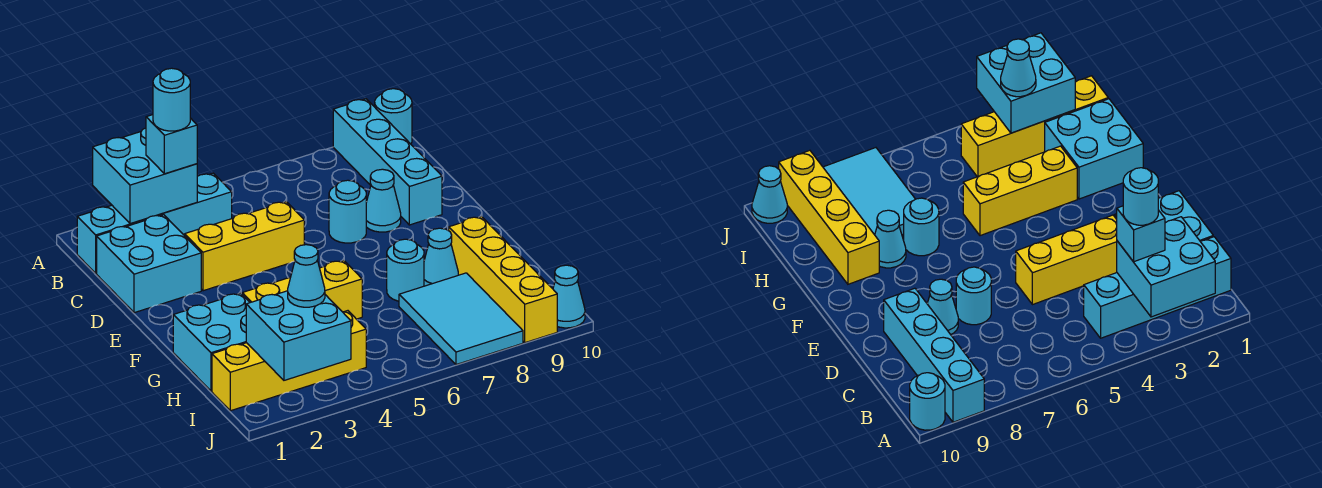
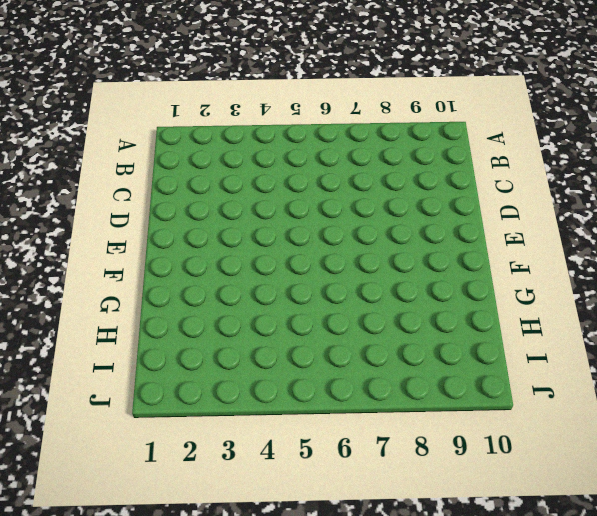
none -> cyan brick A9:D9 level 1
none -> cyan round brick A10 level 1
none -> cyan brick B1:B4 level 1

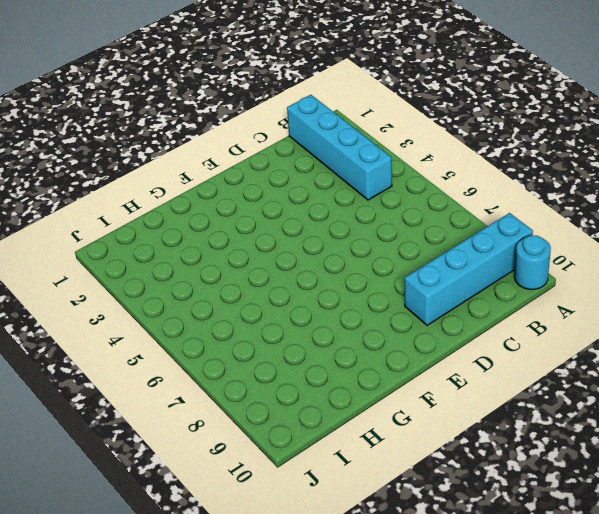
none -> cyan brick C1:D2 level 1
none -> yellow brick D3:D5 level 1
none -> cyan round brick D7 level 1

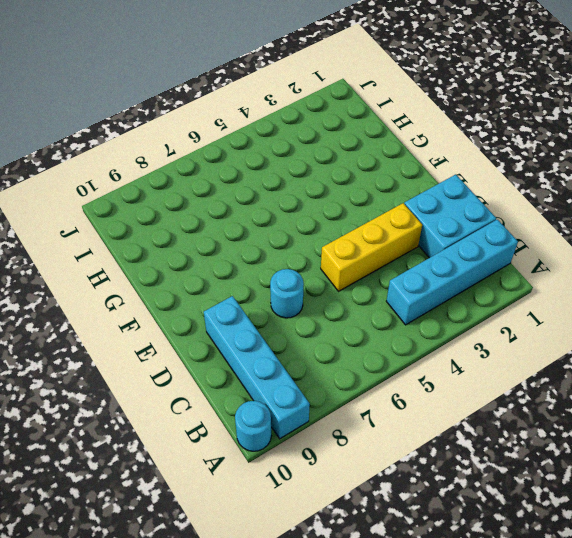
none -> cyan cone D8 level 1
none -> cyan brick G1:H2 level 1
none -> yellow brick G3:G5 level 1

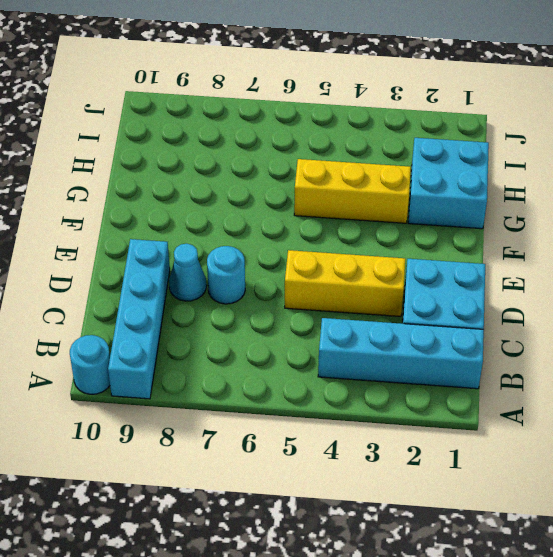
none -> cyan round brick G7 level 1
none -> cyan cone G8 level 1
none -> yellow brick G9:J9 level 1

